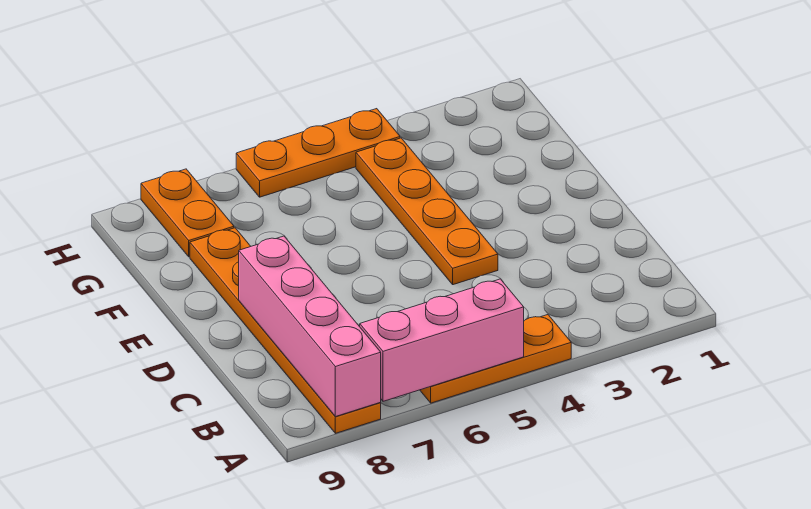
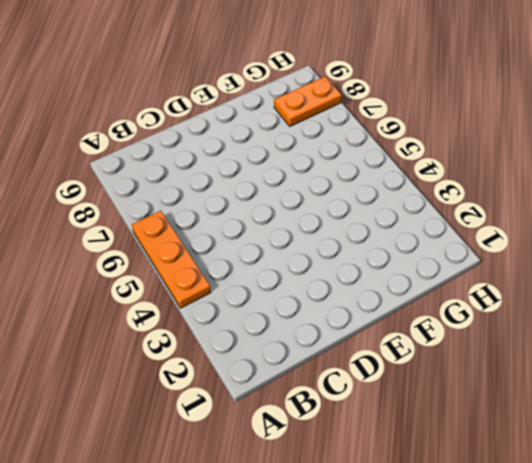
none -> orange plate A8:F8 level 1
none -> orange plate D4:G4 level 1

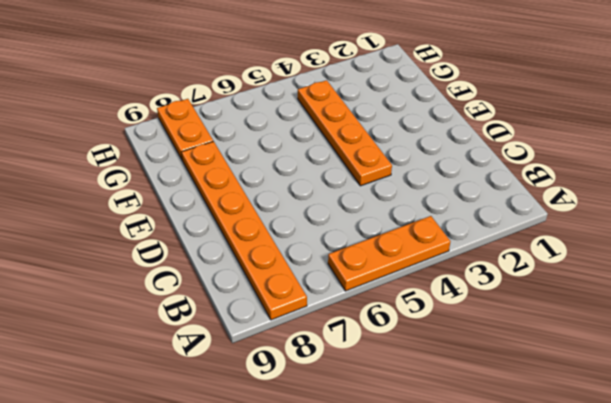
none -> orange plate H4:H6 level 1
none -> pink brick A5:A7 level 2

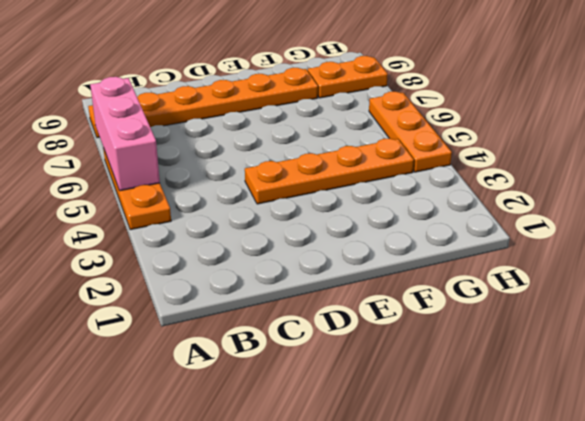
none -> pink brick A8:D8 level 2

